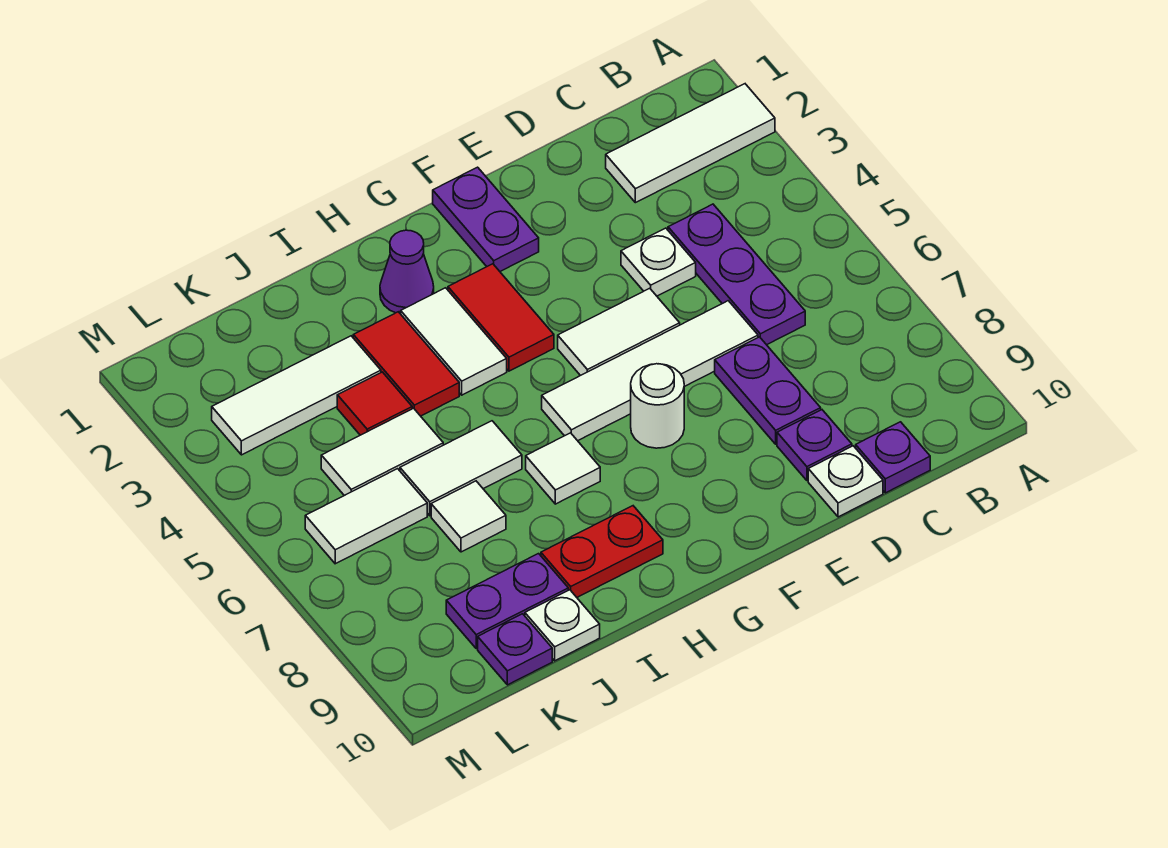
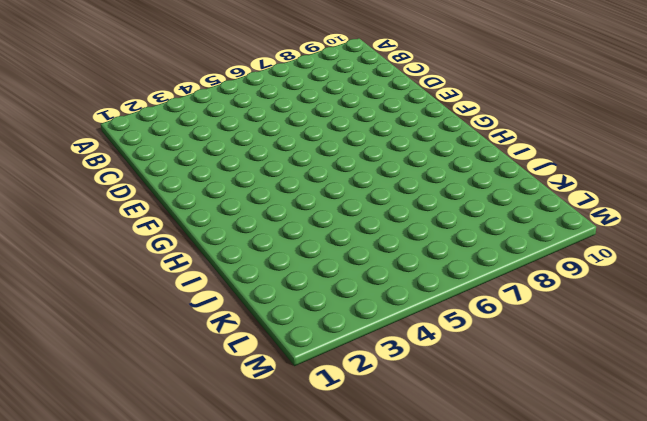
none -> white tile A2:C2 level 1
none -> purple plate C4:C6 level 1
none -> purple plate C10 level 1

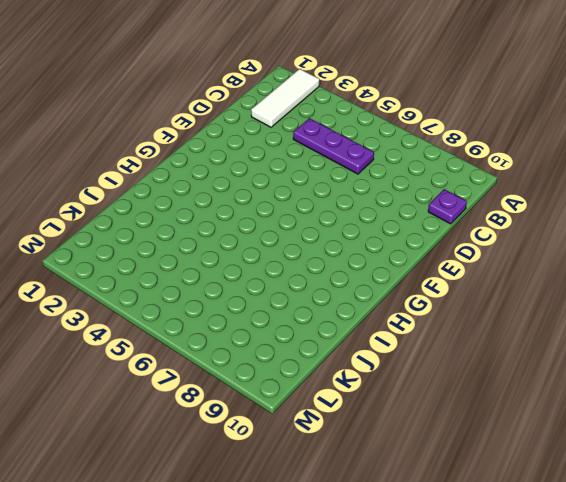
none -> white plate D4 level 1
none -> white tile D6:G6 level 1
none -> purple plate D7:D8 level 1

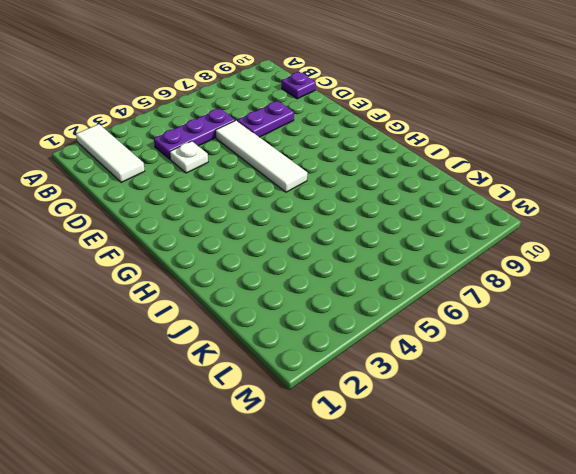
none -> purple plate D9 level 1
none -> white plate D10 level 1
none -> white tile E5:F5 level 1

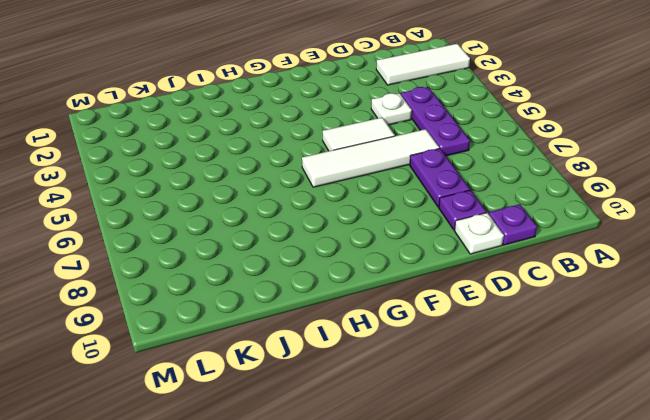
none -> purple plate F1:F2 level 1
none -> white round brick F7 level 1
none -> red tile G3:G4 level 1

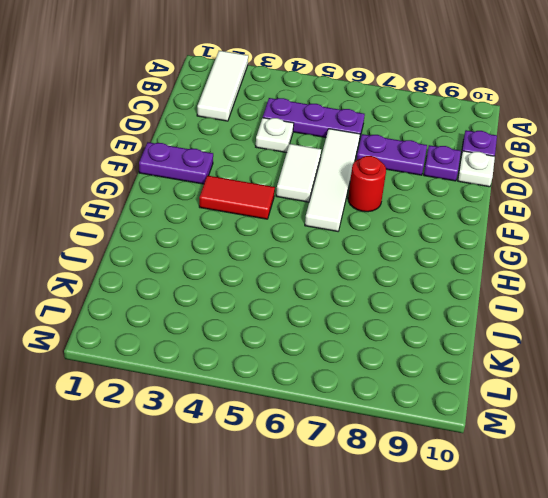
red round brick F7 level 1 -> white round brick F7 level 1
none -> purple cone H2 level 1
none -> white tile H3:H4 level 1
none -> white tile H7 level 1

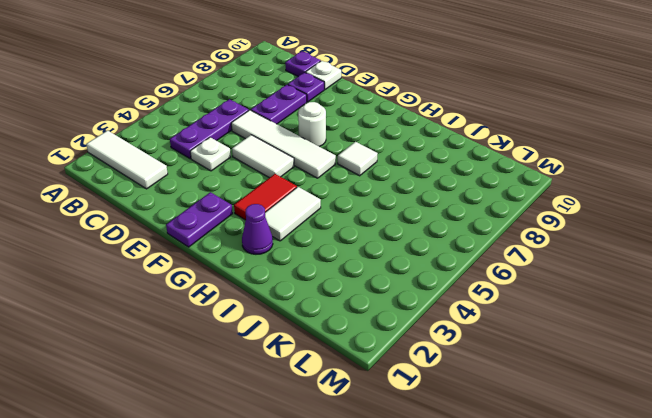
none -> red plate H9:I9 level 1
none -> red tile I3:I4 level 1
none -> white tile I6:J6 level 1

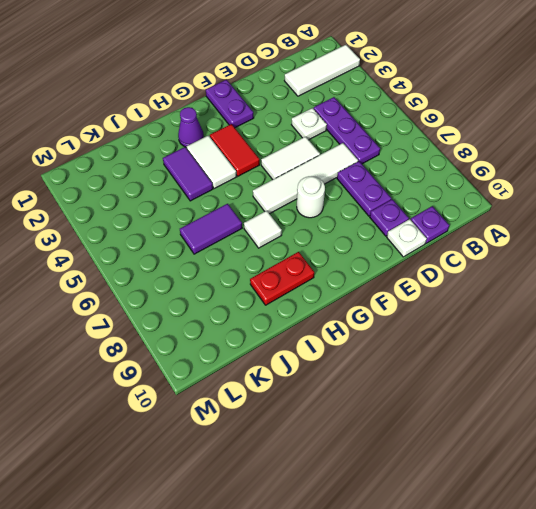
purple tile I3:I4 level 1 -> red tile I3:I4 level 1
purple tile I6:J6 level 1 -> white tile I6:J6 level 1
none -> white tile J3:L3 level 1
none -> red tile J4 level 1
none -> white tile J5:K5 level 1

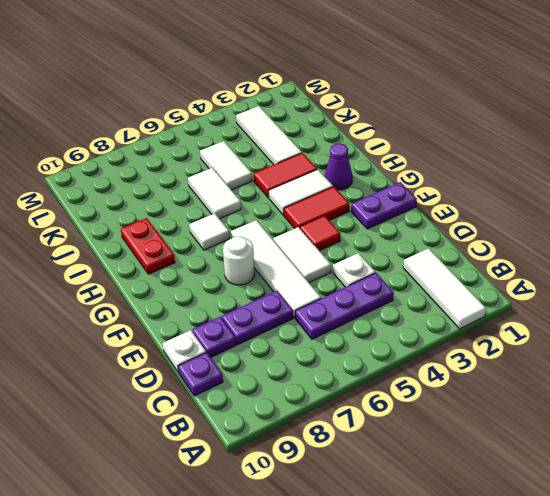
red tile F4 level 1 -> red tile J4 level 1
none -> white tile J7 level 1
none -> purple plate J9:K9 level 1
none -> white plate J10 level 1

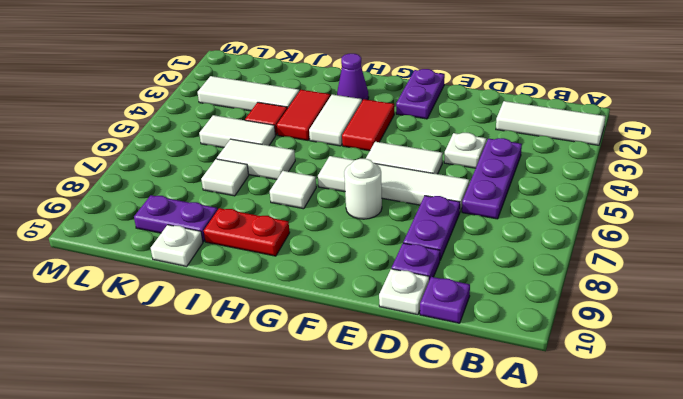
none -> white tile K6:L6 level 1
none -> purple plate K10 level 1

